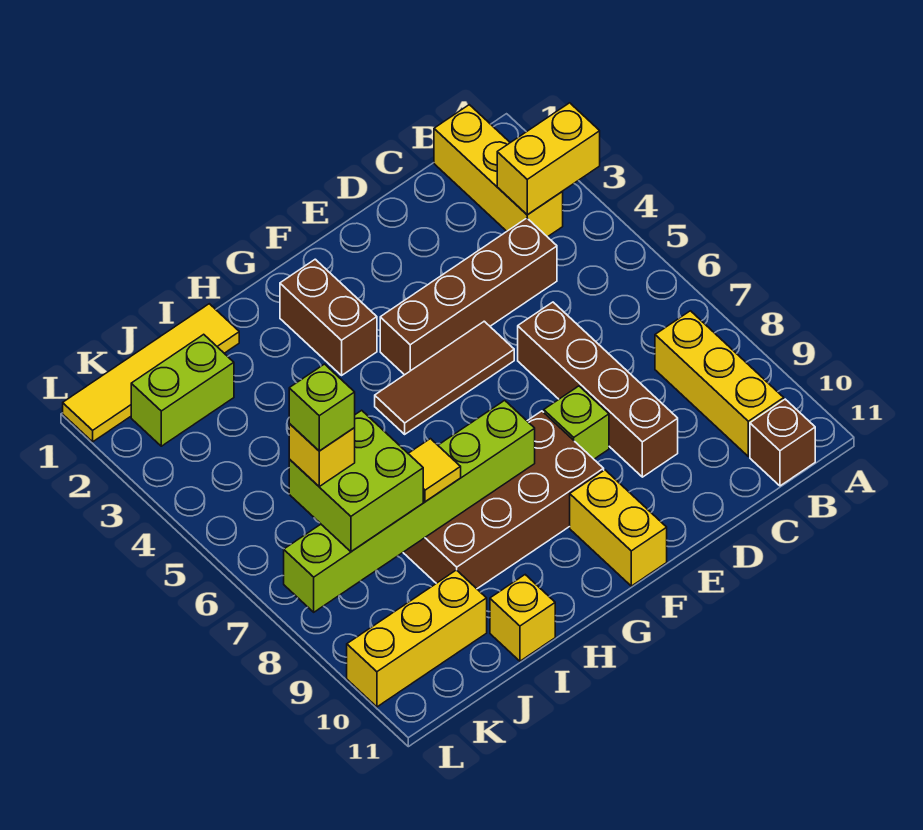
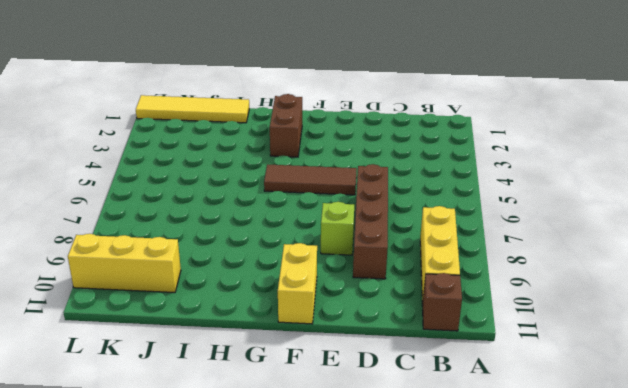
none -> yellow brick B1:B3 level 1
none -> brown brick C4:F4 level 1
none -> brown brick F8:I9 level 1

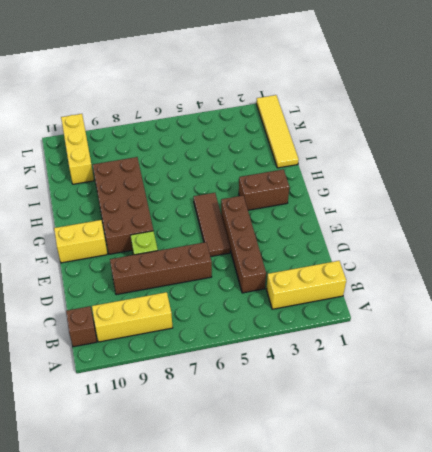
none -> yellow brick I11 level 1
none -> lime brick J2:K2 level 1
none -> yellow brick A3:B3 level 2

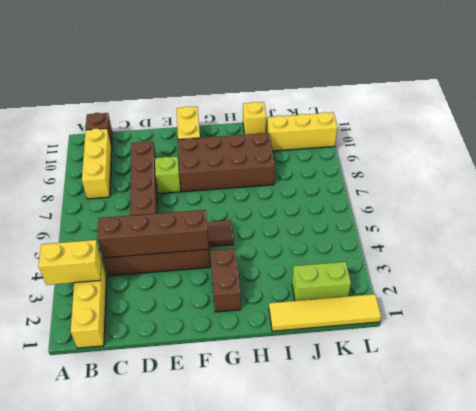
brown brick C4:F4 level 2 -> none
none -> lime brick G8:L8 level 2
none -> yellow tile I8 level 3
none -> lime brick J7:K8 level 3

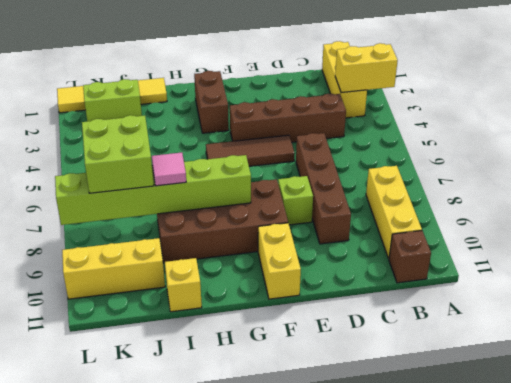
pink tile I8 level 3 -> yellow tile I8 level 3
none -> yellow brick K7 level 4
none -> lime brick K7 level 5

